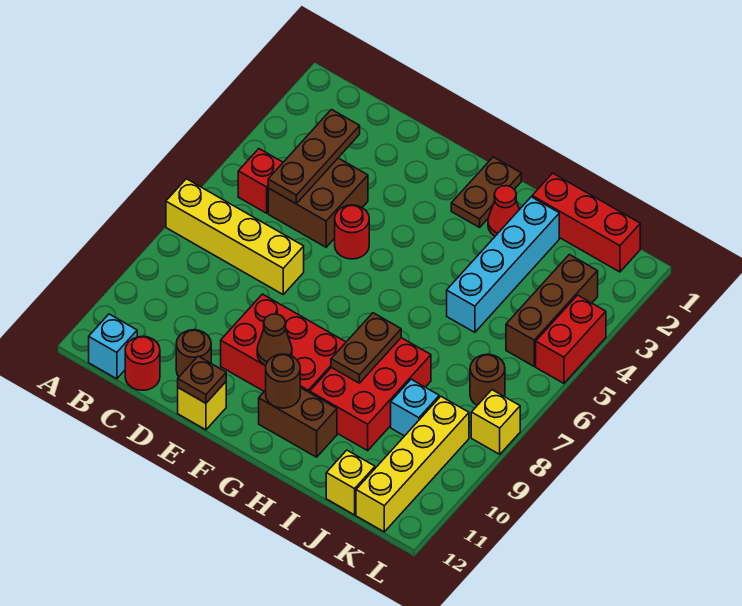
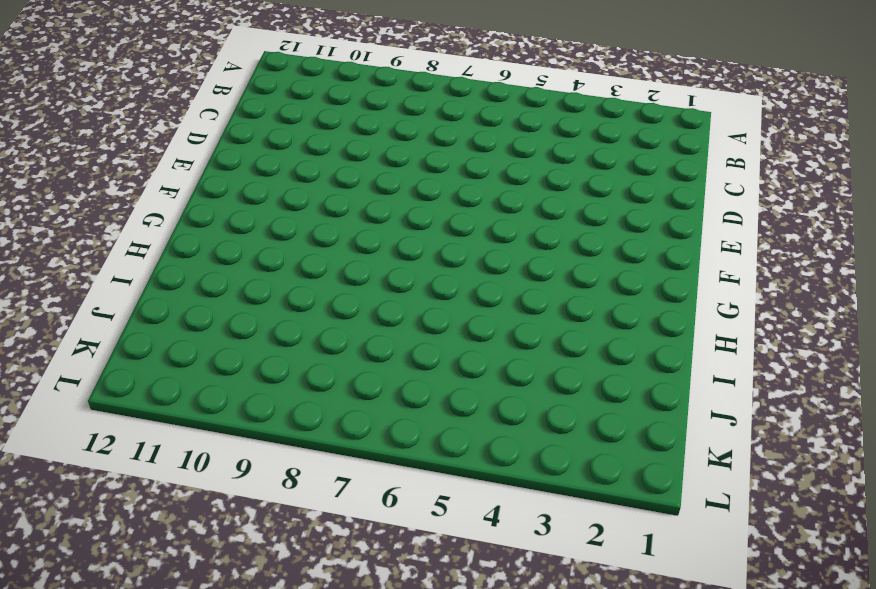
none -> yellow brick A7:D7 level 1
none -> red brick B5 level 1
none -> cyan brick B12 level 1

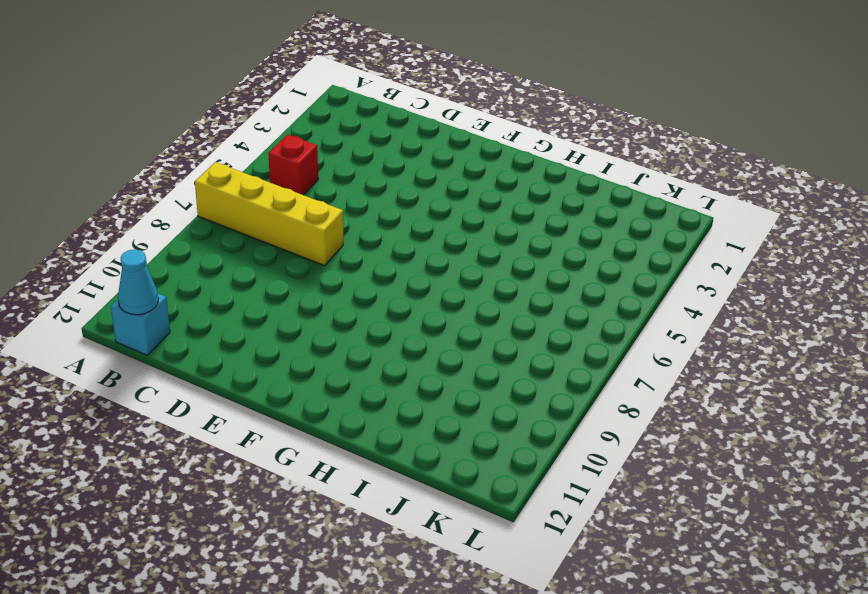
cyan cone B12 level 2 -> none
none -> brown brick C4:D5 level 1
none -> red round brick C12 level 1
none -> brown round brick D11 level 1

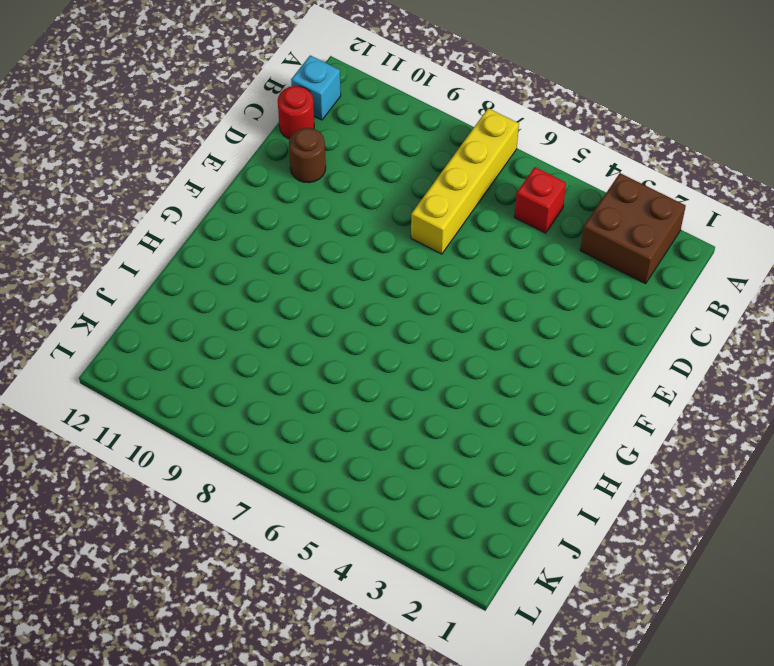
brown brick A2:B3 level 1 -> brown brick C4:D5 level 1
none -> red round brick E5 level 1
none -> red brick E9:G10 level 1
none -> yellow brick E12 level 1

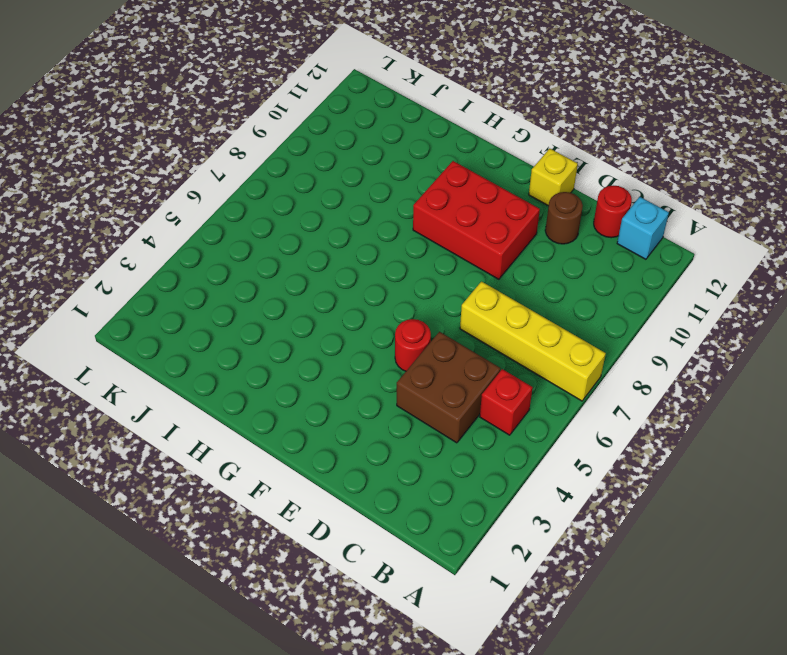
none -> brown plate G1:G2 level 1
none -> brown brick G11:H11 level 1
none -> red cone H2 level 1

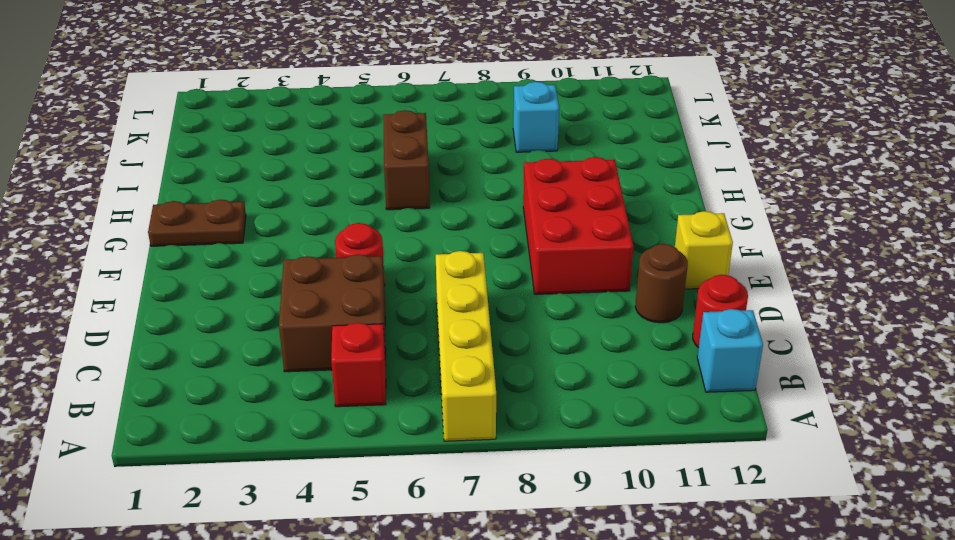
brown brick H6:I6 level 1 -> brown brick G11:H11 level 1
none -> red cone H2 level 1
none -> red brick H8:I10 level 1
none -> red brick I1:K1 level 1

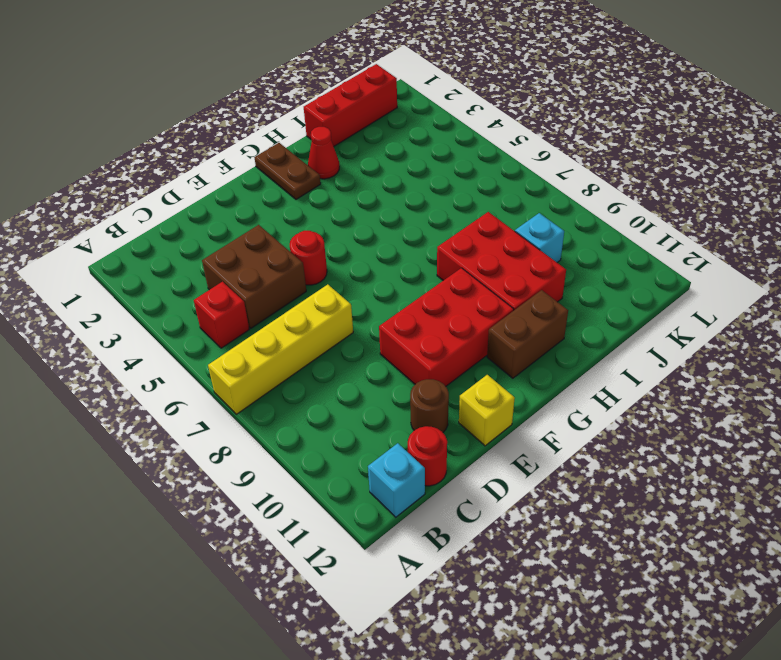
none -> cyan brick I2:I5 level 1
none -> yellow brick J12 level 1
none -> brown brick K3:K5 level 1

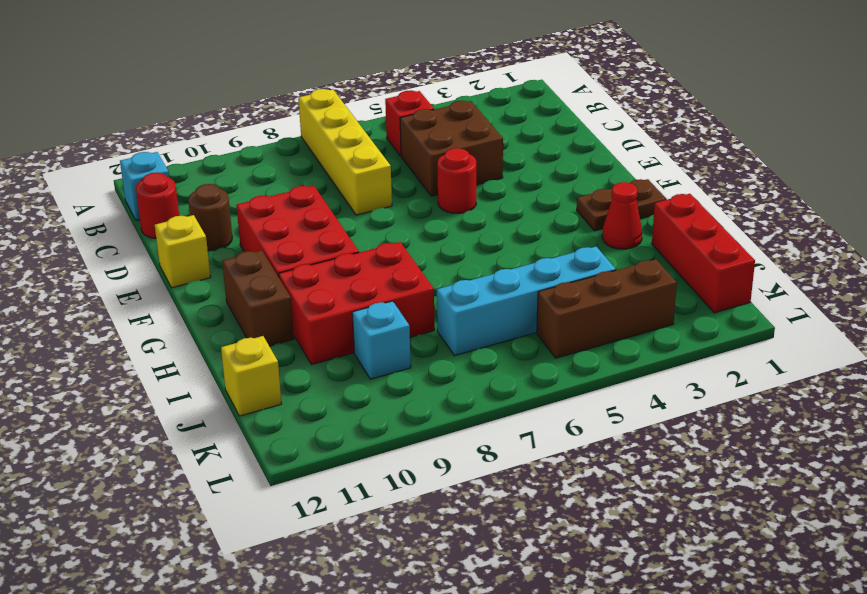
cyan brick J4:J7 level 1 -> cyan brick I2:I5 level 1
none -> brown round brick K7 level 1
none -> yellow brick K9:K12 level 1
none -> red brick L4:L5 level 1

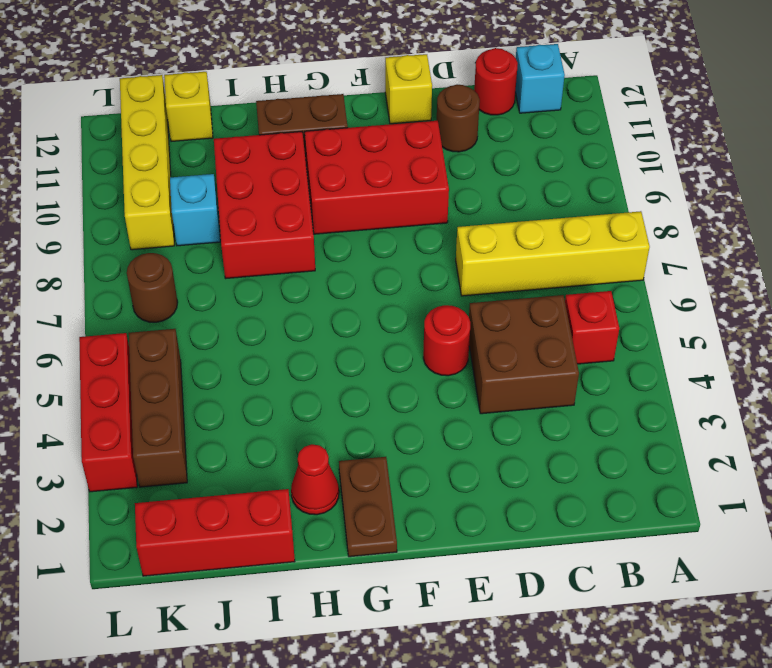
red brick L3:L5 level 1 -> red brick L4:L5 level 1
none -> cyan brick I2:I5 level 1
none -> yellow brick L8 level 1
none -> brown plate C3:C5 level 2

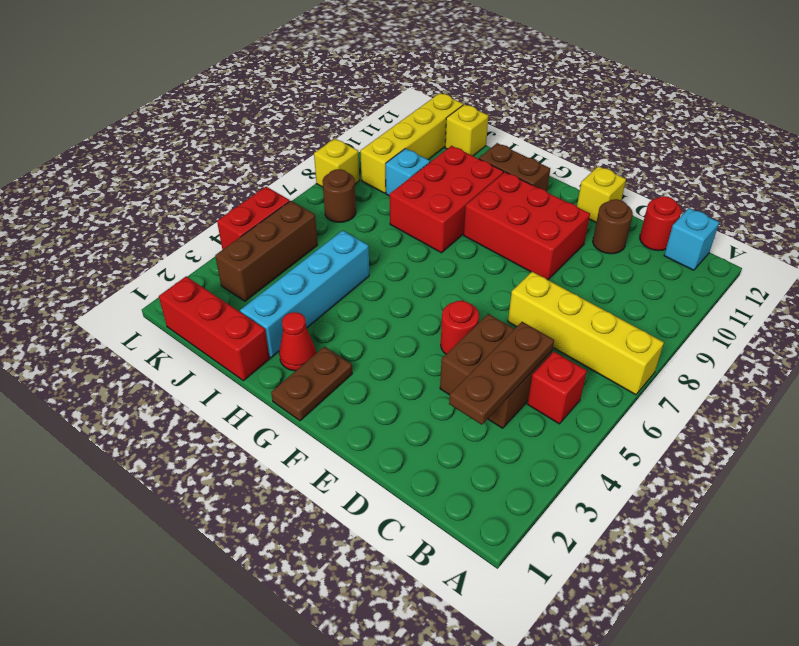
none -> brown plate E12 level 2
none -> brown cone F10 level 2
none -> brown round brick G11 level 2

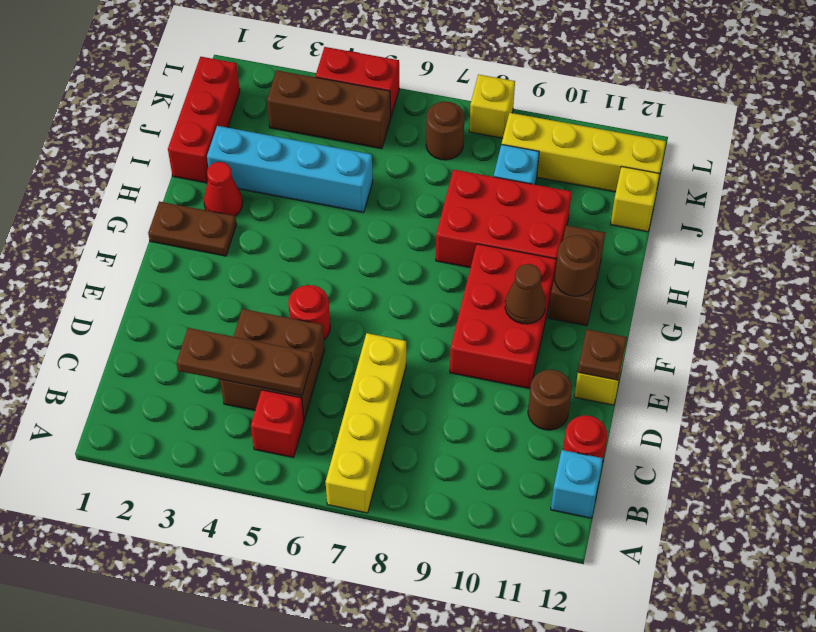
none -> brown plate H8:H9 level 2

